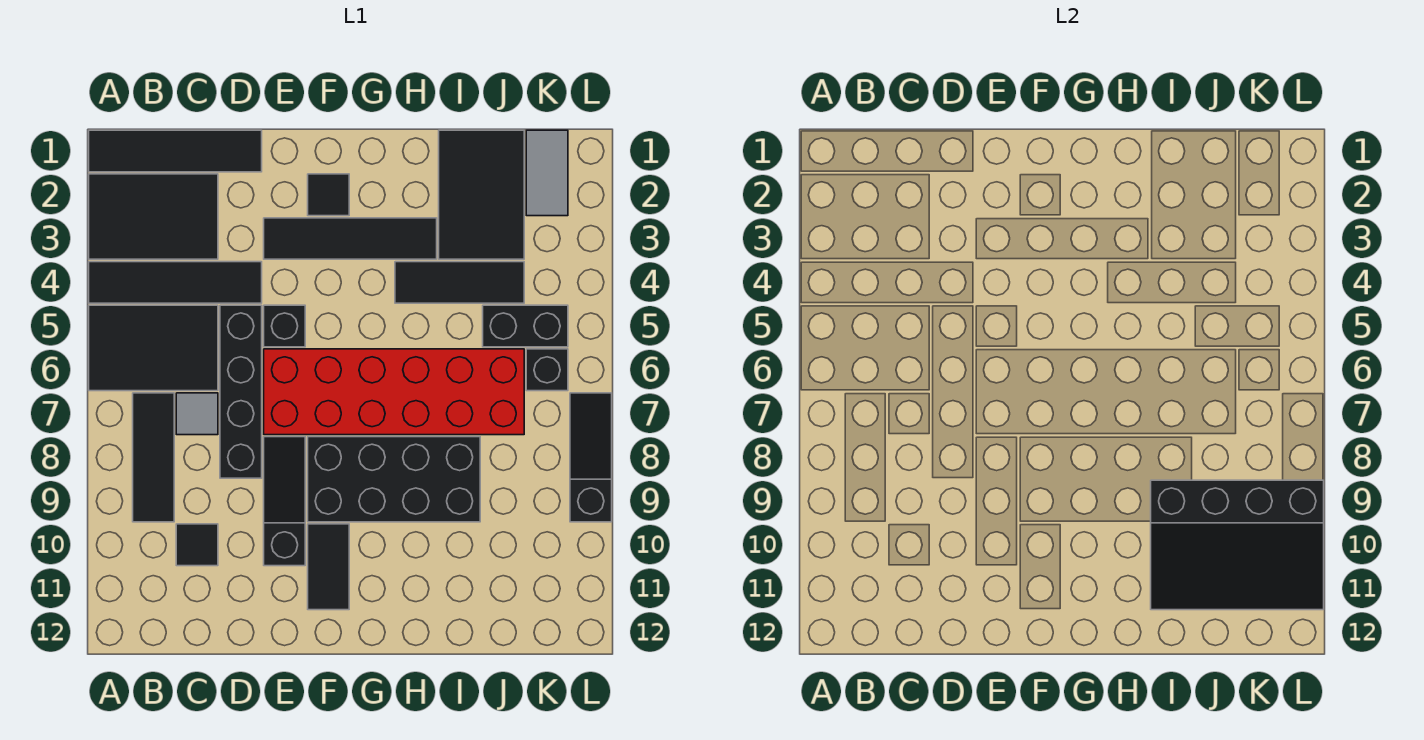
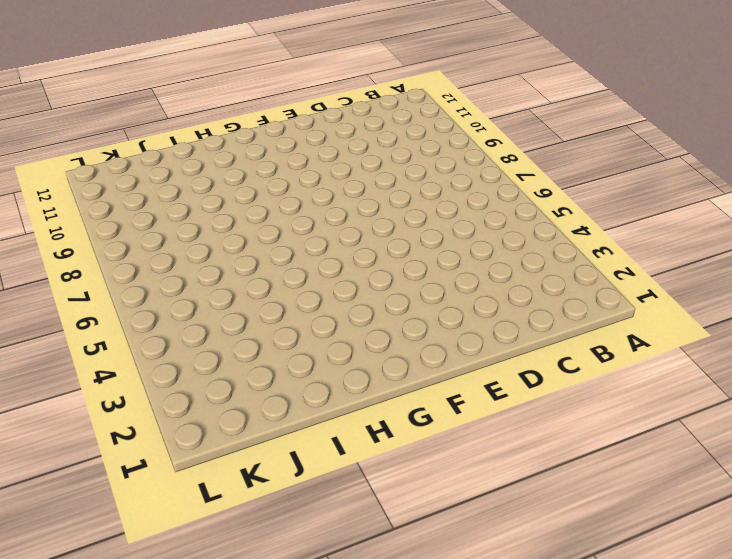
none -> black tile A1:D1 level 1
none -> black tile A2:C3 level 1
none -> black tile A4:D4 level 1

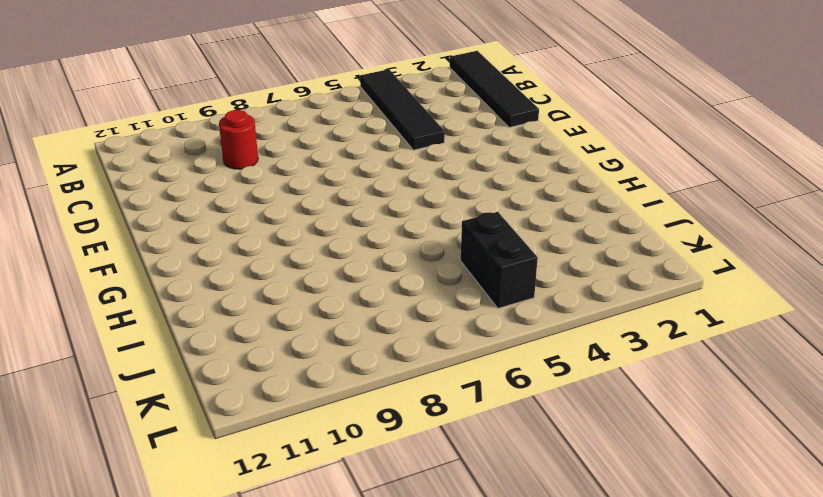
red round brick C9 level 1 -> none
none -> black tile A2:C3 level 1
none -> black tile A5:C6 level 1
none -> black tile B7:B9 level 1

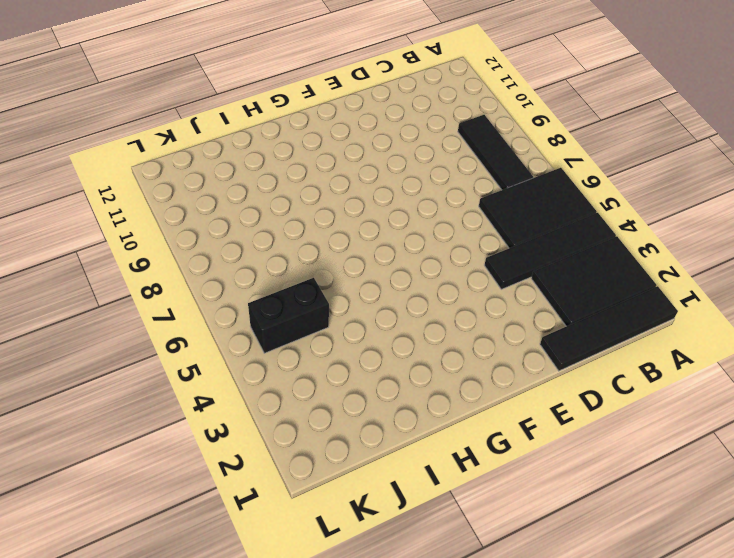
none -> grey tile C7 level 1
none -> black tile C10 level 1
none -> black brick D5:D8 level 1

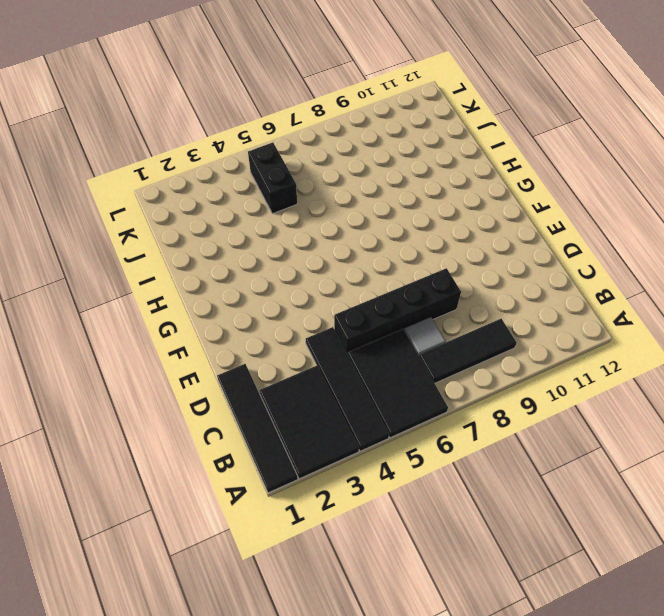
none -> black tile C10 level 1
none -> black tile E3:H3 level 1
none -> black brick E5 level 1

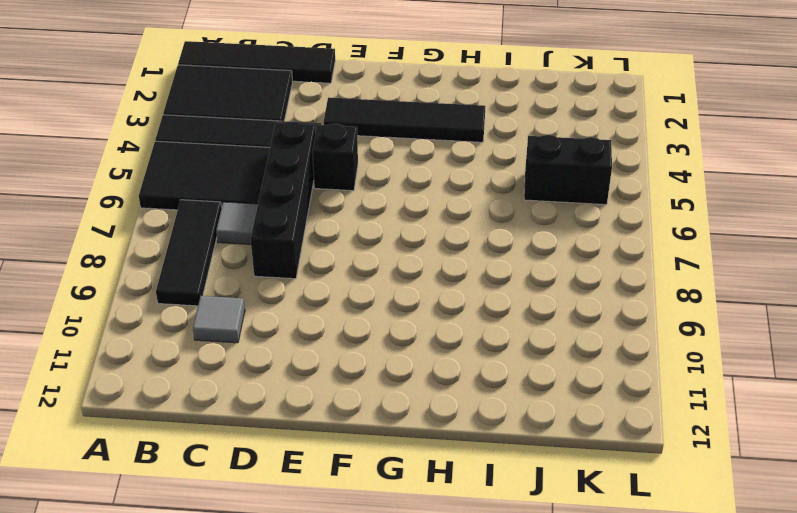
grey tile C10 level 1 -> black tile C10 level 1
none -> red brick E6:J7 level 1
none -> black slope E8:E10 level 1 top 10
none -> black tile F2 level 1

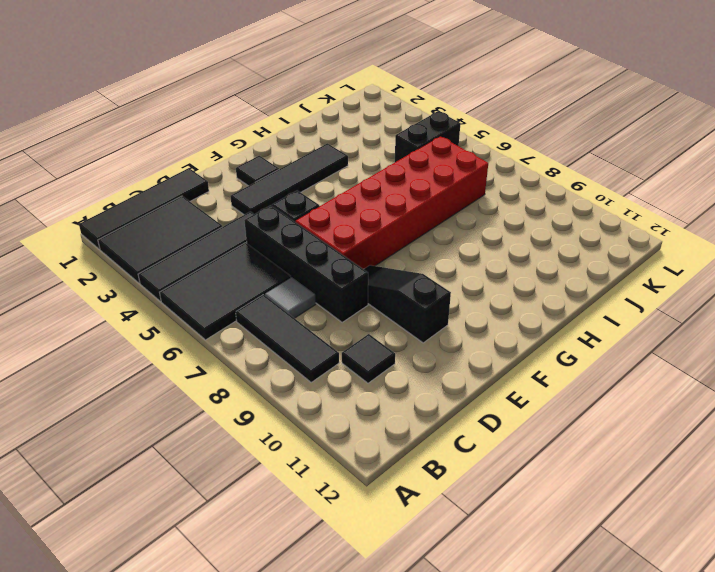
none -> black brick F8:I9 level 1
none -> black tile F10:F11 level 1
none -> black tile H4:J4 level 1

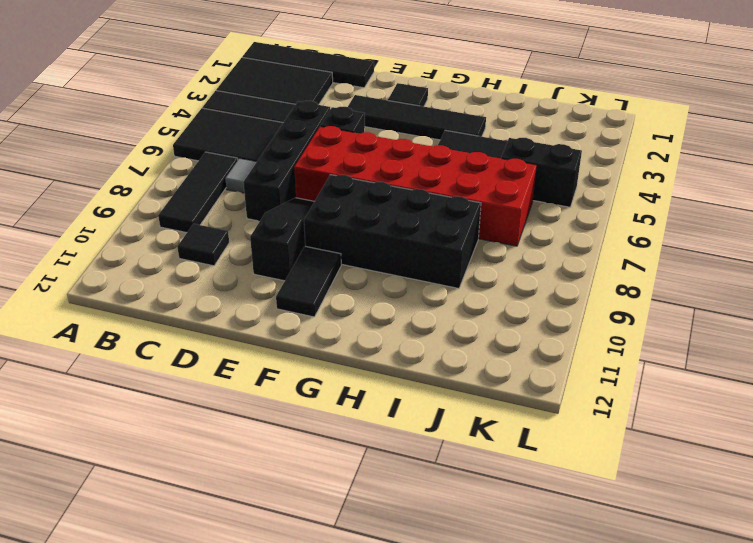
none -> black tile I1:J3 level 1
none -> grey tile K1:K2 level 1
none -> black brick K6 level 1

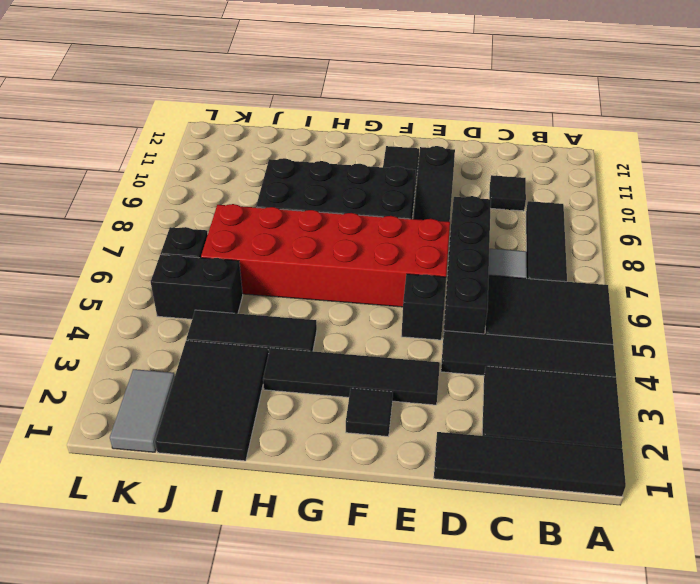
none -> black slope L7:L9 level 1 top 9
none -> black slope I9:L11 level 2 top 9

